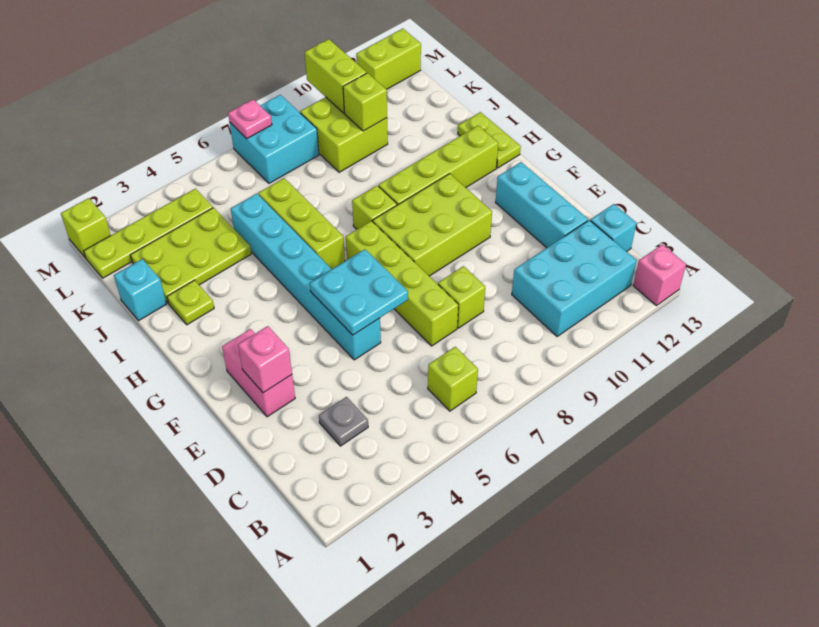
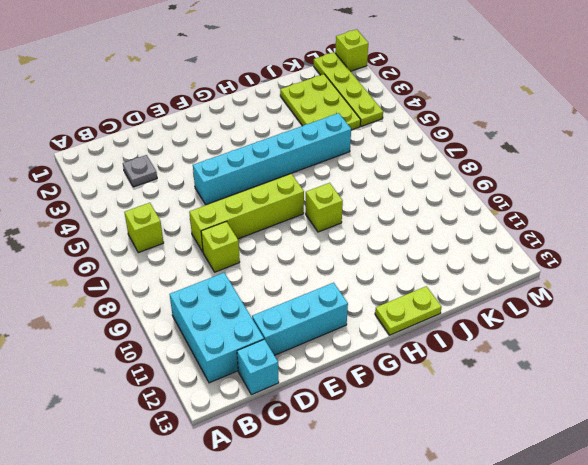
none -> pink brick A13 level 1
none -> pink brick E2:F2 level 1
none -> lime brick F8:G10 level 1

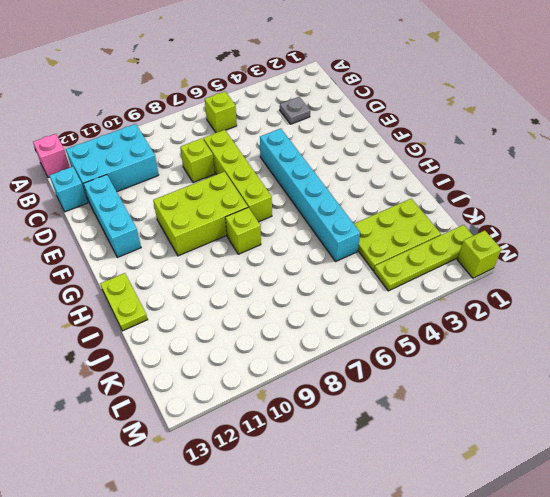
none -> pink brick E2:F2 level 1
none -> lime brick H6:J6 level 1
none -> lime brick H9:H12 level 1

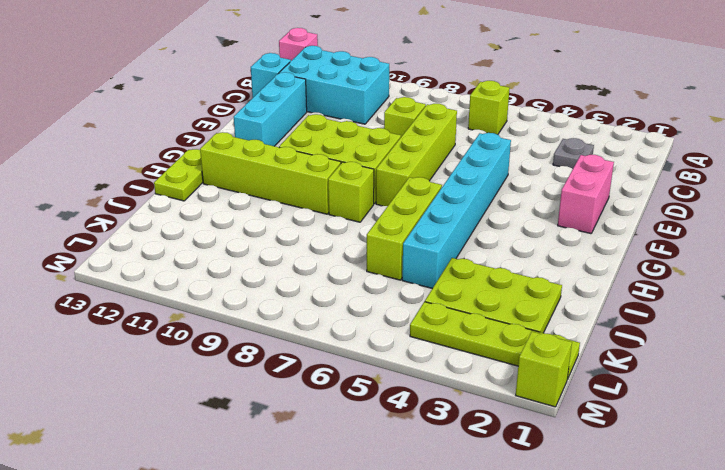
none -> lime plate I2 level 1
none -> cyan brick J1 level 1
none -> lime brick K9:L10 level 1

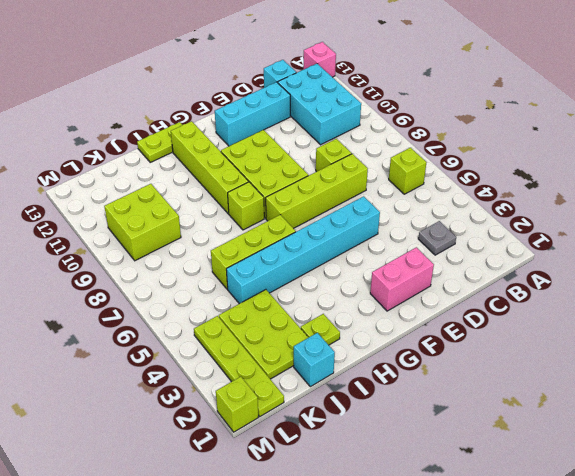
none -> cyan brick L7:M8 level 1
none -> lime brick M12:M13 level 1
none -> pink brick E2 level 2

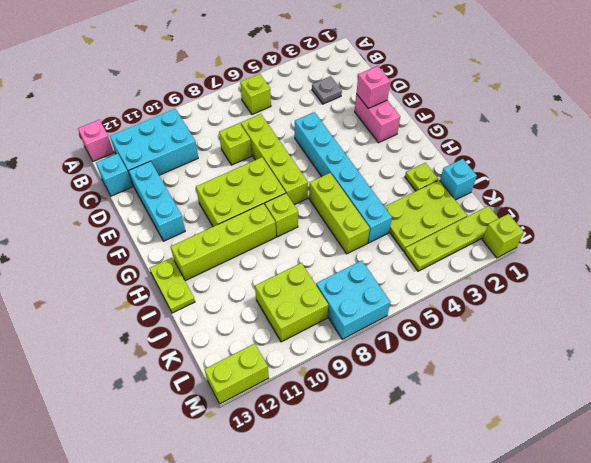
none -> cyan plate E5:F6 level 2
none -> lime brick K10 level 2
none -> lime brick L10:M10 level 2

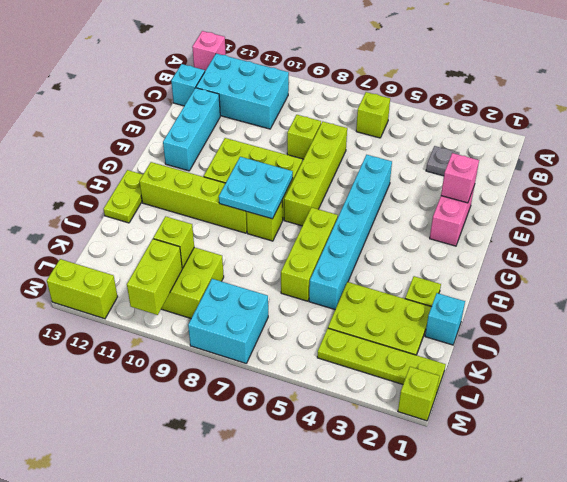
cyan plate G8:H9 level 2 -> cyan plate E5:F6 level 2
none -> pink plate M7 level 2

